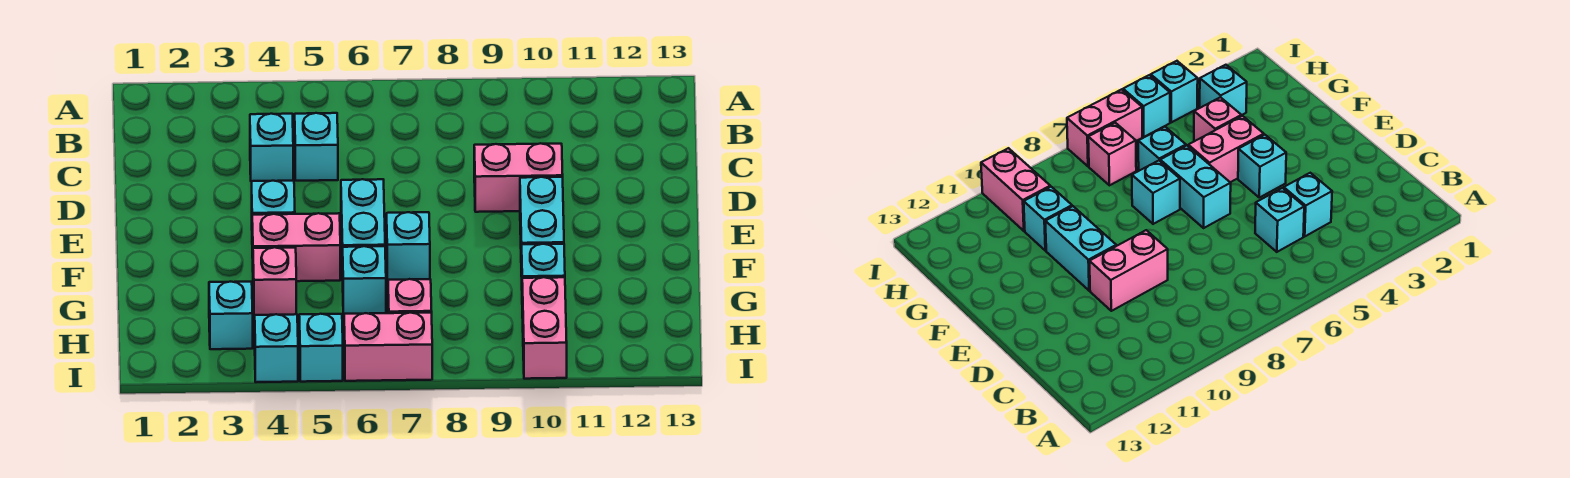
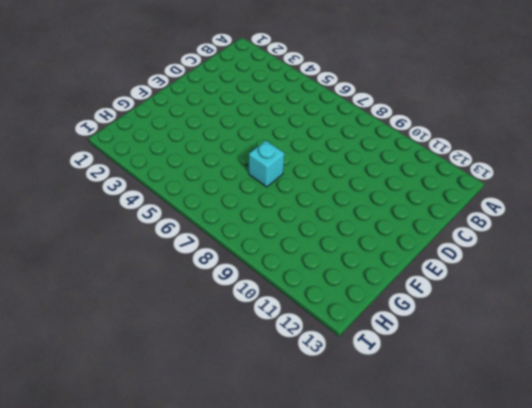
none -> cyan brick C4 level 1
none -> cyan brick C5 level 1
none -> pink brick D9:D10 level 1

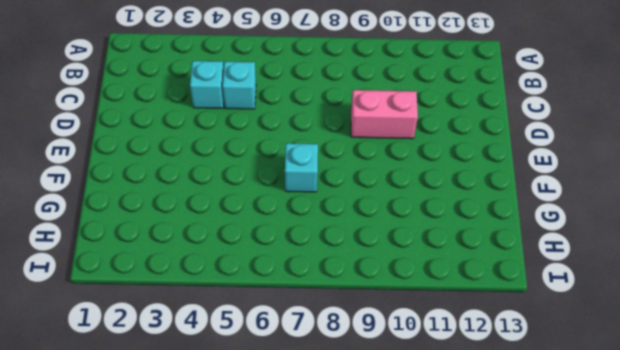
none -> cyan brick E4 level 1
none -> cyan brick E6:F6 level 1
none -> cyan brick E10:F10 level 1

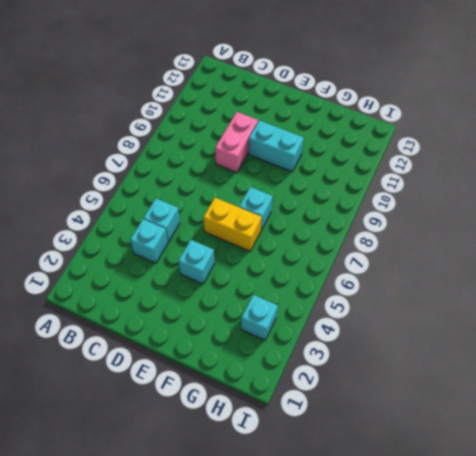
yellow brick E6:F6 level 1 -> cyan brick E6:F6 level 1
none -> pink brick F4:F5 level 1
none -> pink brick G4 level 1
none -> cyan brick G6 level 1

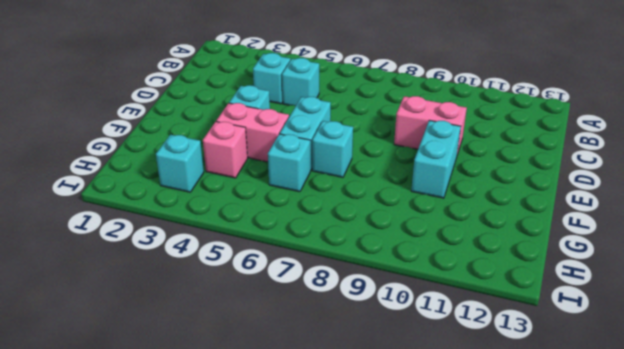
none -> cyan brick G10 level 1
none -> pink brick H7 level 1
none -> pink brick H10:I10 level 1

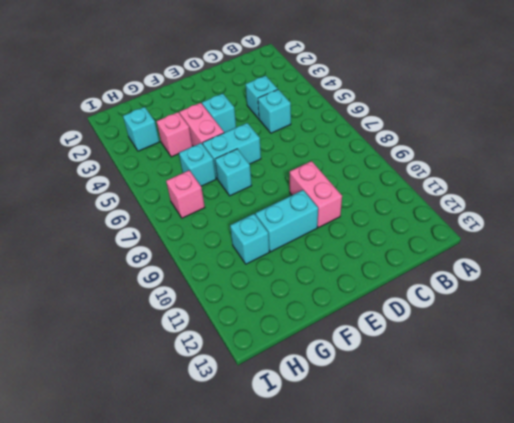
none -> pink brick H10:I10 level 1
none -> cyan brick I4 level 1
none -> cyan brick I5 level 1

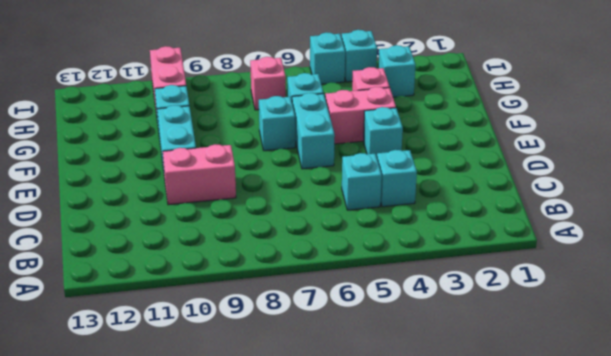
none -> pink brick I6:I7 level 1

